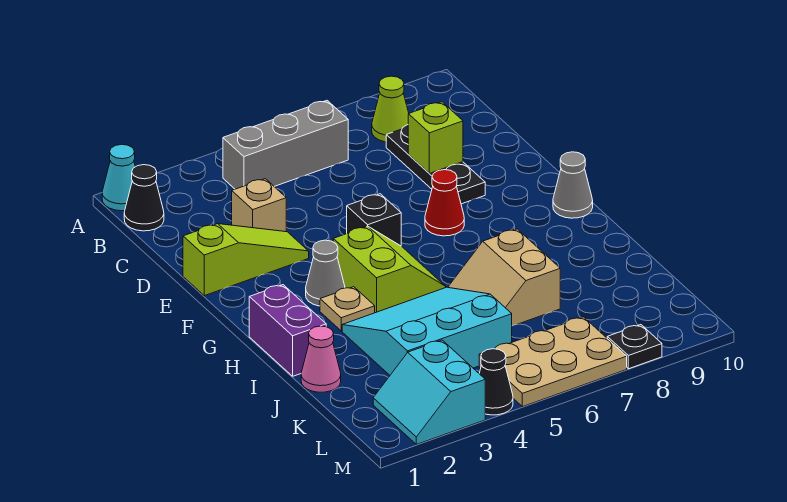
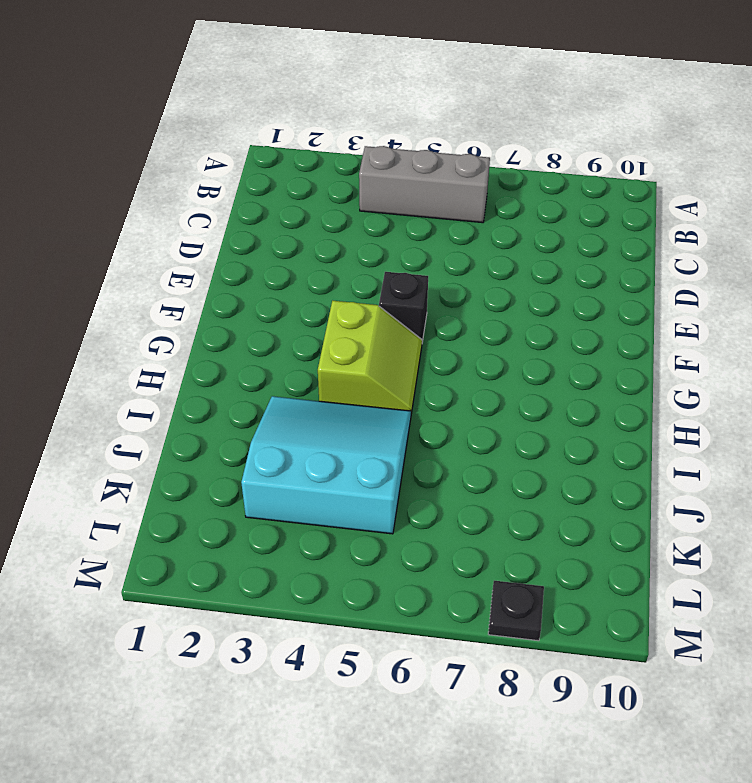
none -> cyan cone A1 level 1
none -> black cone B1 level 1
none -> lime cone B8 level 1

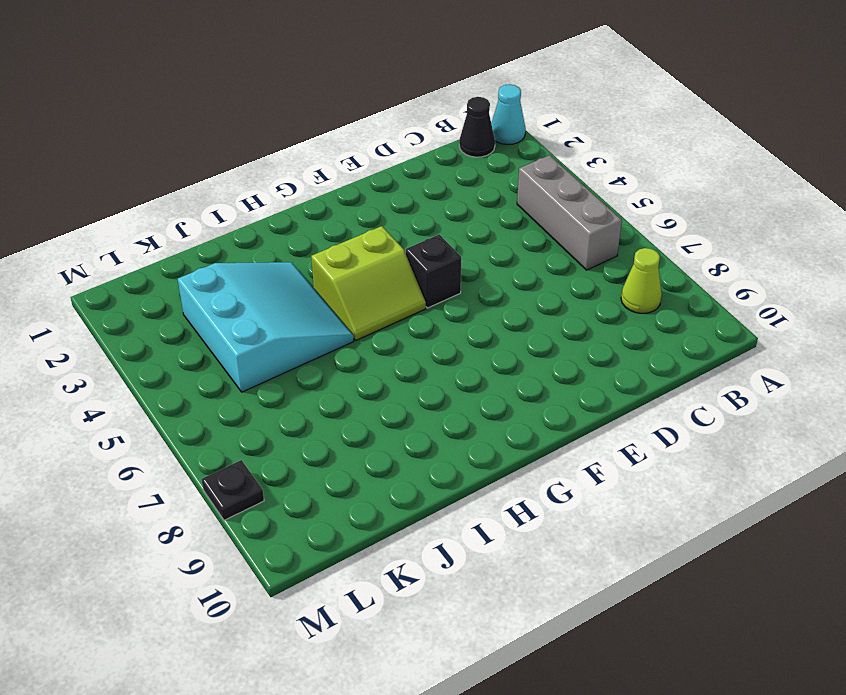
none -> black plate C8:E8 level 1
none -> tan brick D3 level 1
none -> lime slope E1:E3 level 1 top 1

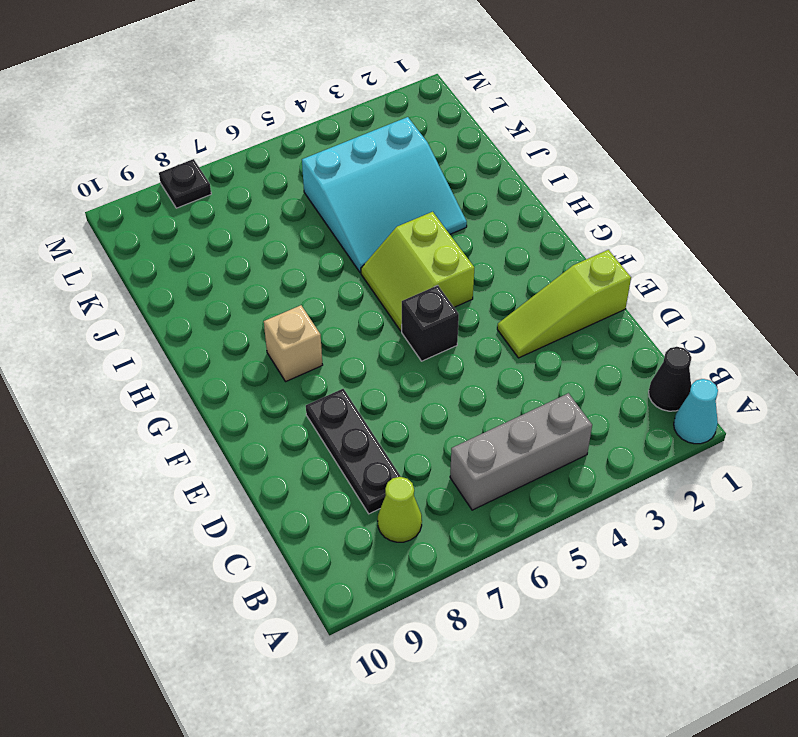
tan brick G8 level 1 -> tan brick D3 level 1
none -> red cone F7 level 1
none -> grey cone G3 level 1
none -> grey cone G10 level 1

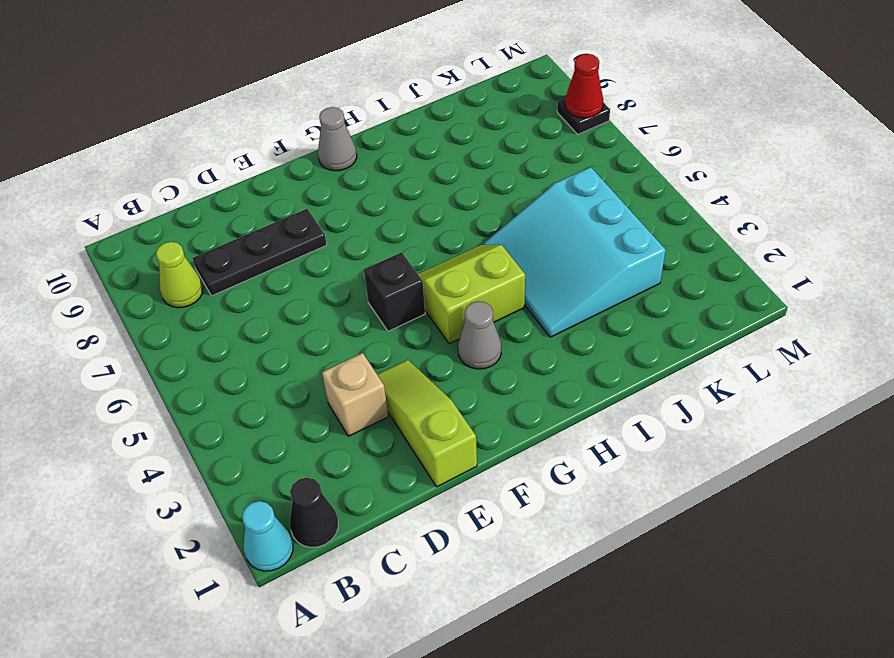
red cone M8 level 2 -> red cone F7 level 1
none -> grey brick B4:B6 level 1
none -> purple brick H1:I1 level 1
none -> tan plate H3 level 1

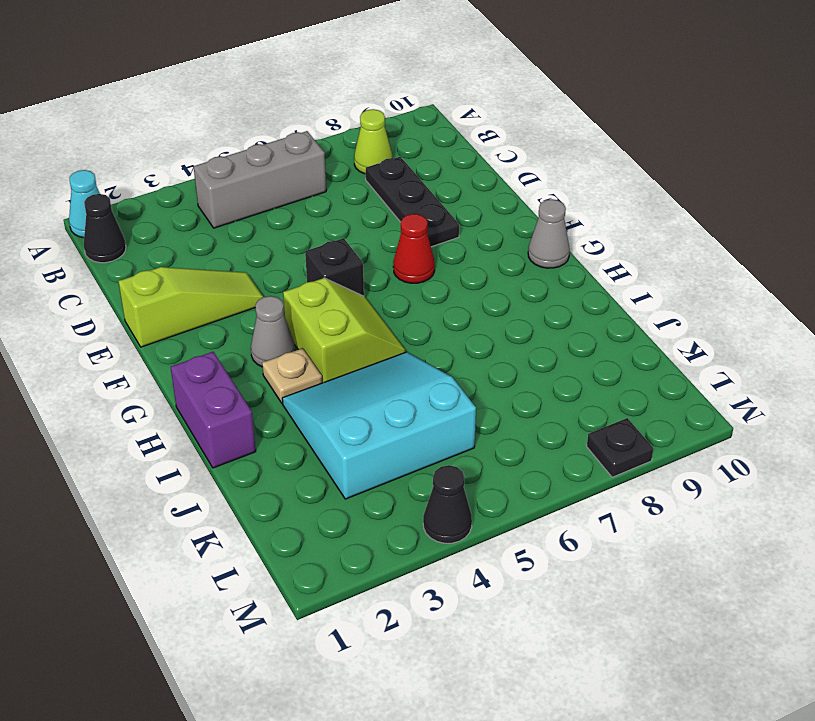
none -> tan brick D3 level 1
none -> tan slope I6:J7 level 1 top 7
none -> pink cone J1 level 1

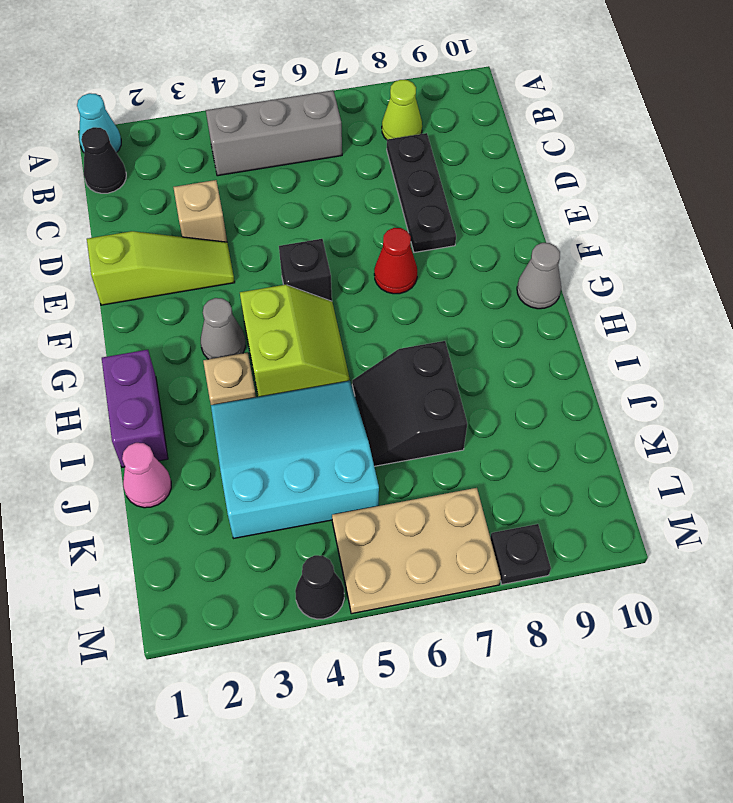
black slope I6:J7 level 1 top 7 -> tan slope I6:J7 level 1 top 7
none -> cyan slope L2:M3 level 1 top 3
none -> lime brick D8 level 2

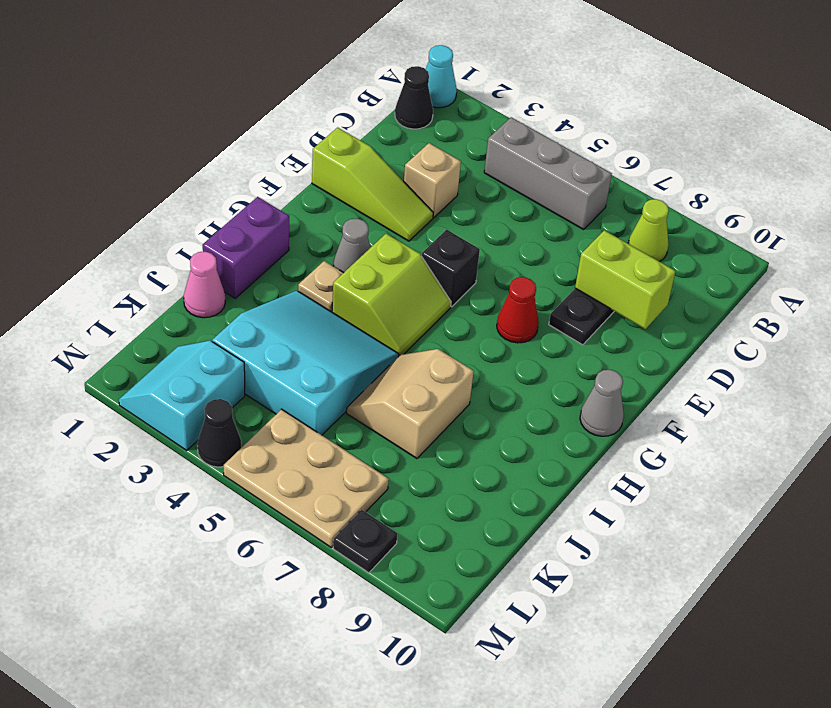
lime brick D8:D9 level 2 -> lime brick D8 level 2

